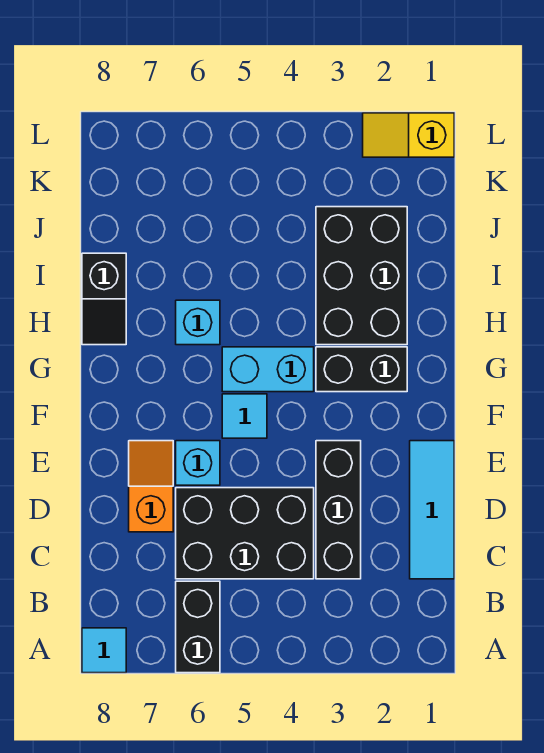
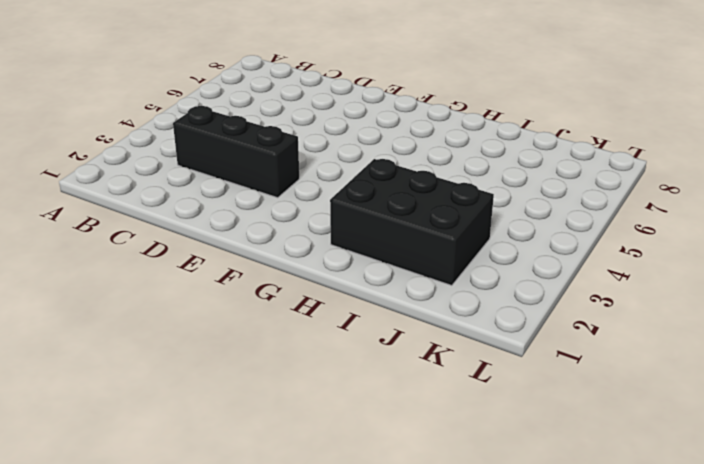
none -> black brick A6:B6 level 1
none -> cyan tile A8 level 1
none -> cyan tile C1:E1 level 1

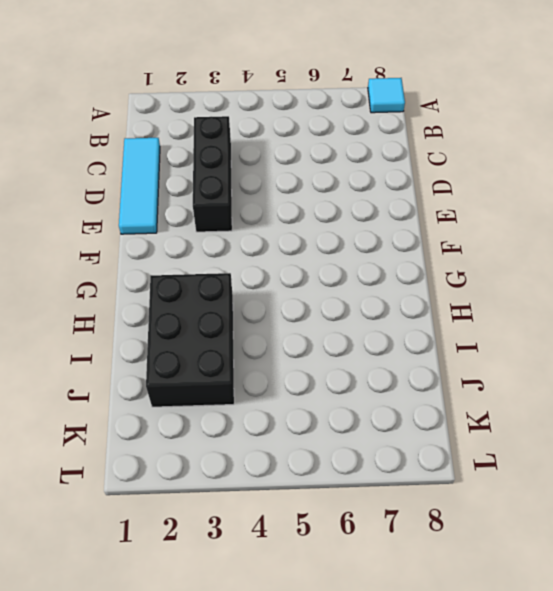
none -> black brick A6:B6 level 1
none -> black brick C4:D6 level 1
none -> orange slope D7:E7 level 1 top D

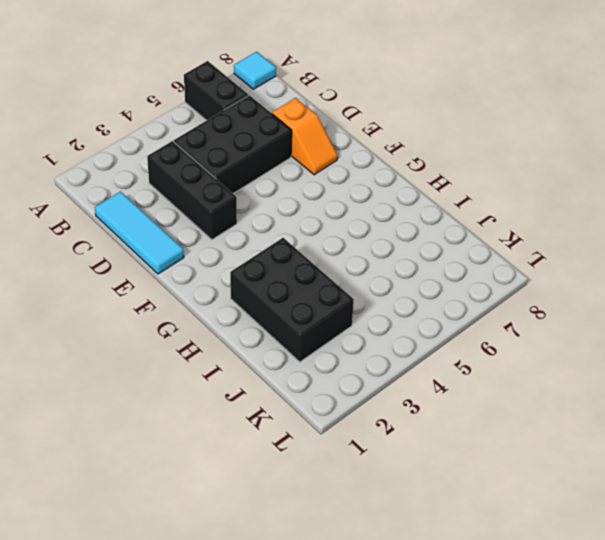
none -> cyan brick E6 level 1
none -> cyan tile F5 level 1
none -> black brick G2:G3 level 1

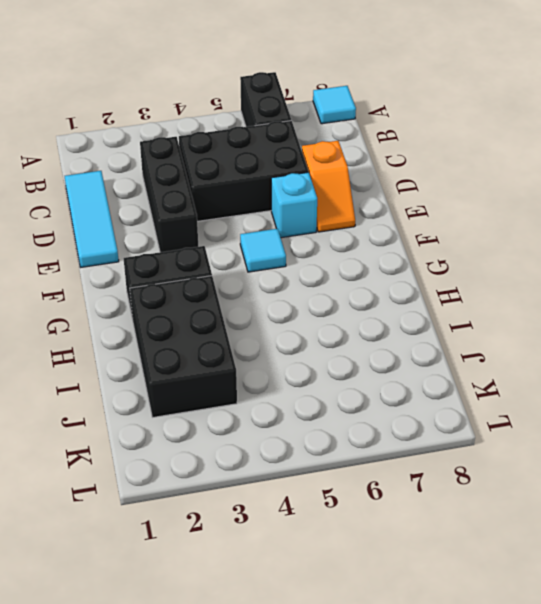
none -> cyan brick G4:G5 level 1
none -> cyan brick H6 level 1
none -> black slope H8:I8 level 1 top I

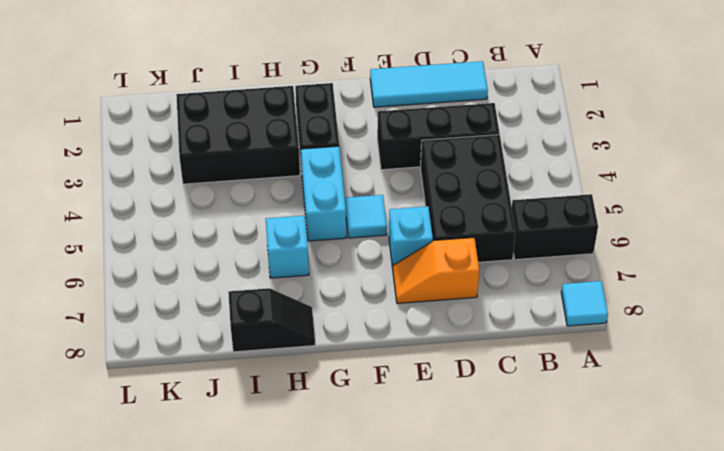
none -> yellow slope L1:L2 level 1 top 1

